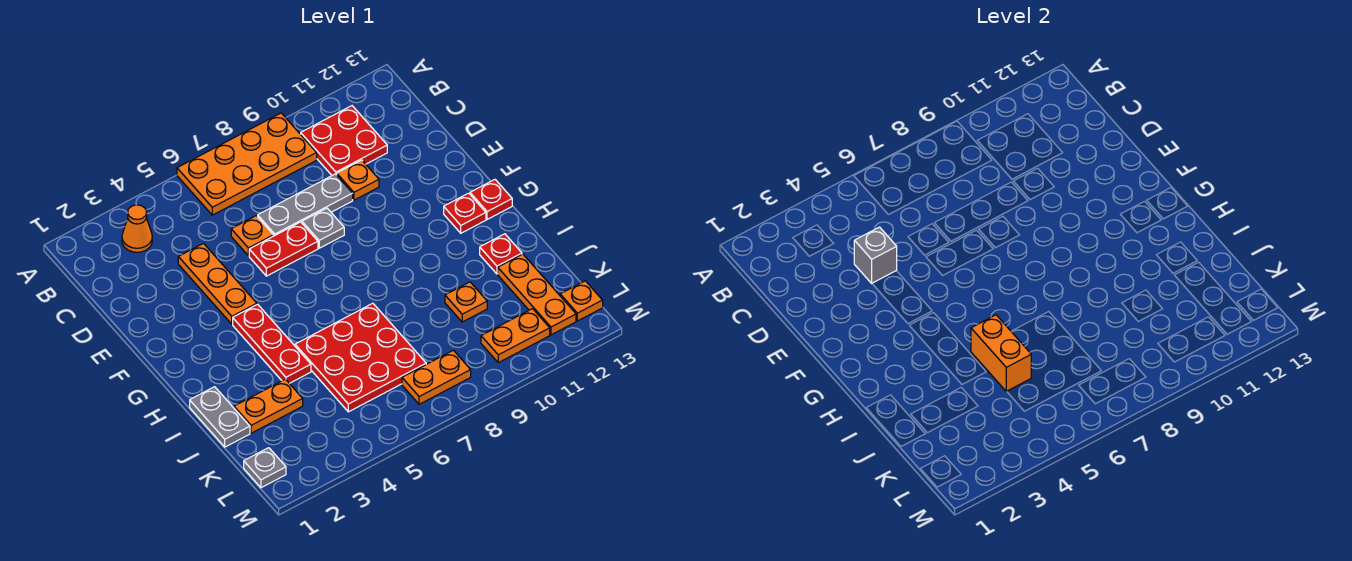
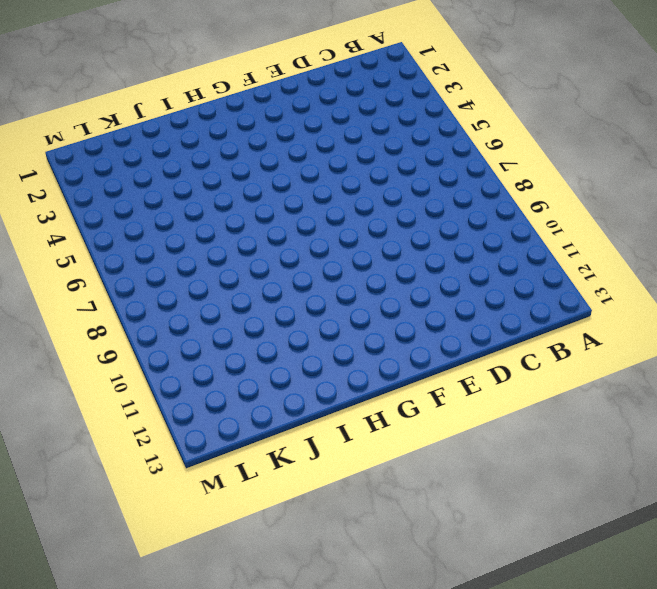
none -> orange plate A6:B9 level 1
none -> orange cone B3 level 1
none -> red plate B10:C11 level 1

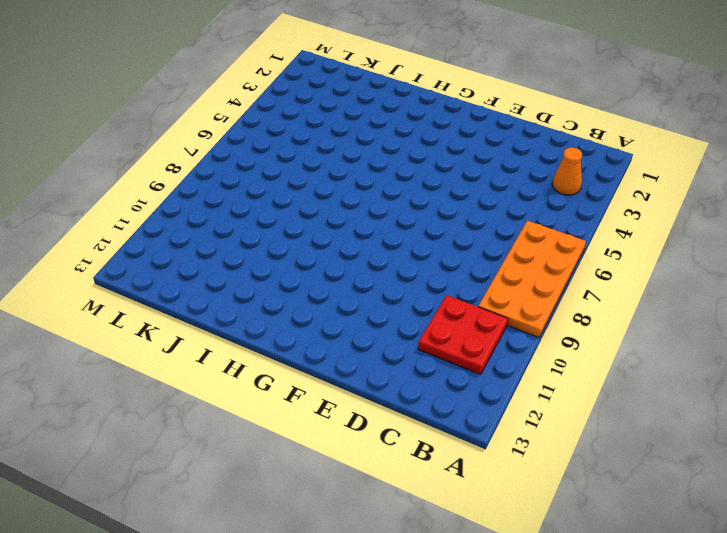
none -> orange plate D4:F4 level 1
none -> orange plate D6 level 1
none -> grey plate D7:D9 level 1

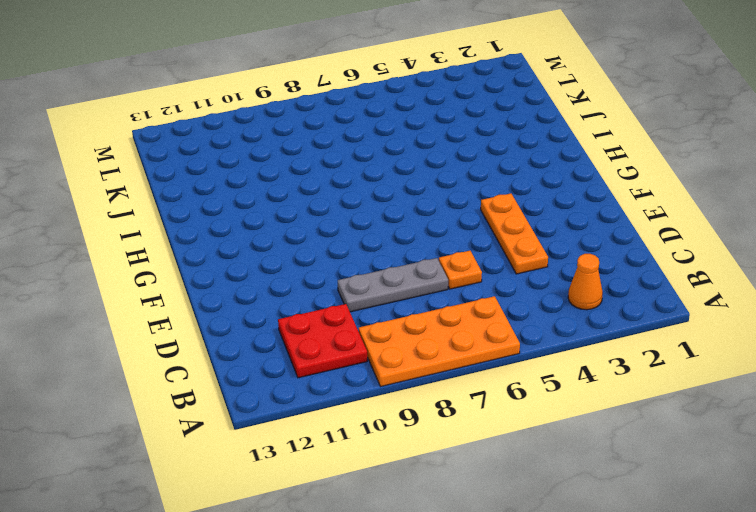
none -> orange plate D10 level 1
none -> red plate E6:E7 level 1
none -> grey plate E8 level 1

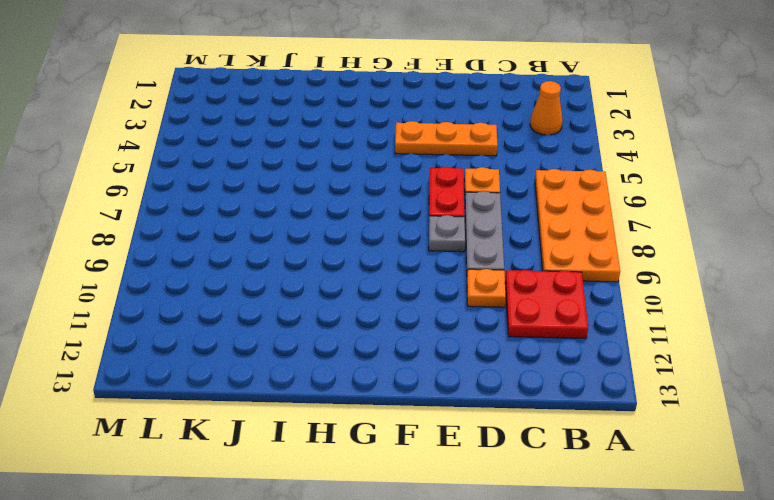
none -> red plate G4:I4 level 1
none -> red plate G12 level 1
none -> red plate G13 level 1

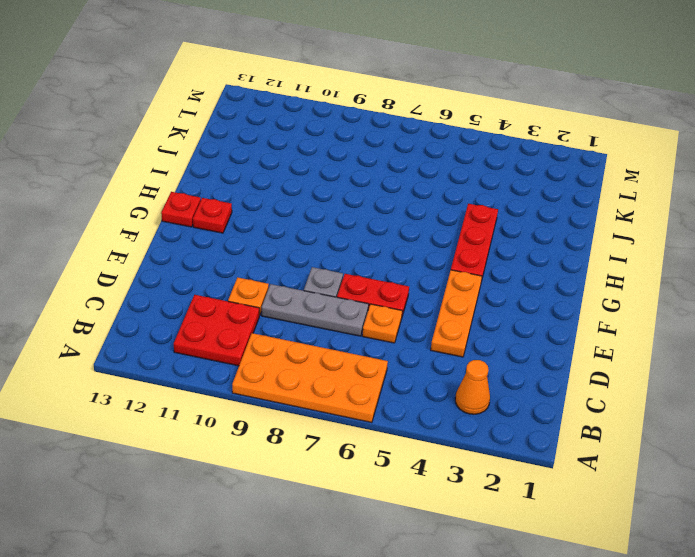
none -> grey plate I1:J1 level 1
none -> red plate I5:K7 level 1
none -> red plate I12 level 1

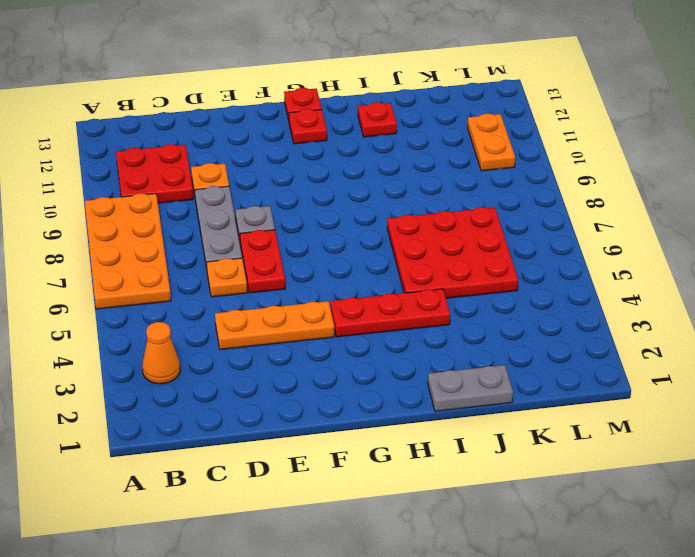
none -> orange plate J2:J3 level 1
none -> orange plate J10 level 1
none -> orange plate J12:L12 level 1

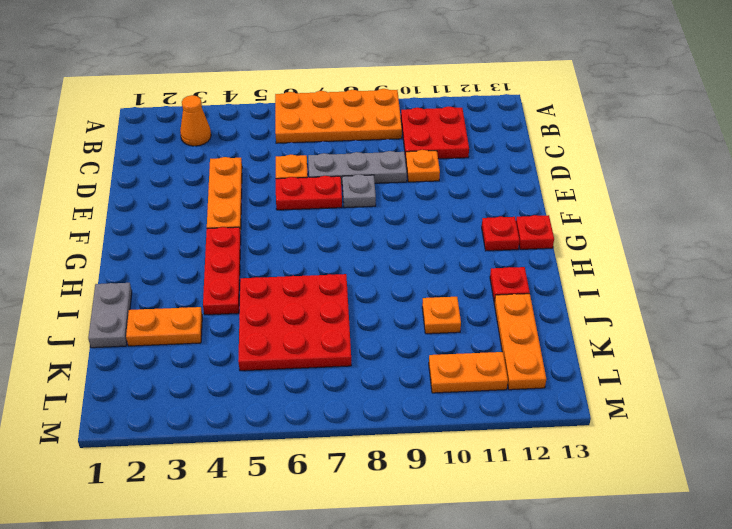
none -> grey plate L1 level 1
none -> orange plate L7:L8 level 1
none -> orange plate L13 level 1

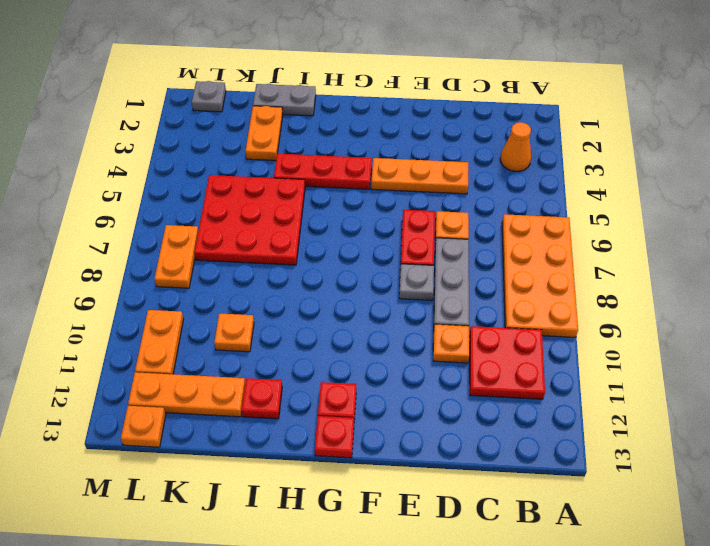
none -> grey brick D4 level 2
none -> orange brick I5:J5 level 2

